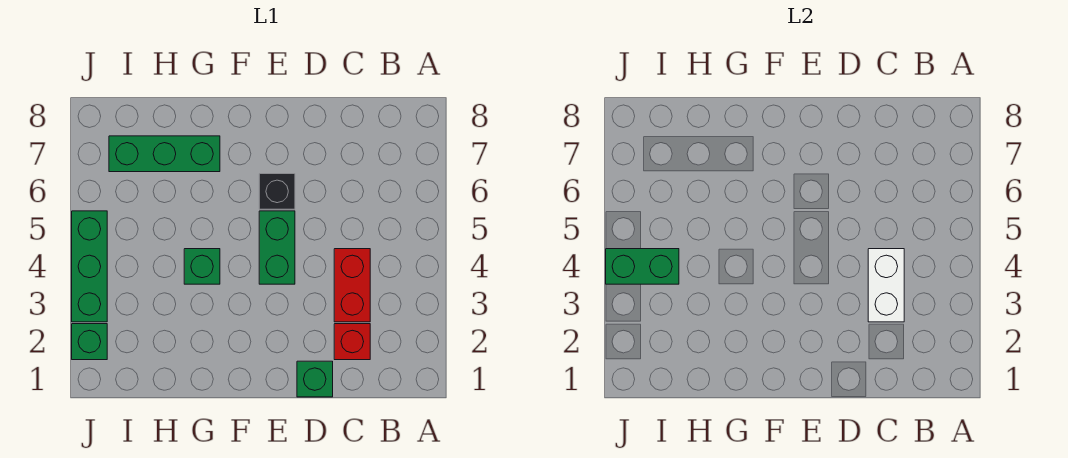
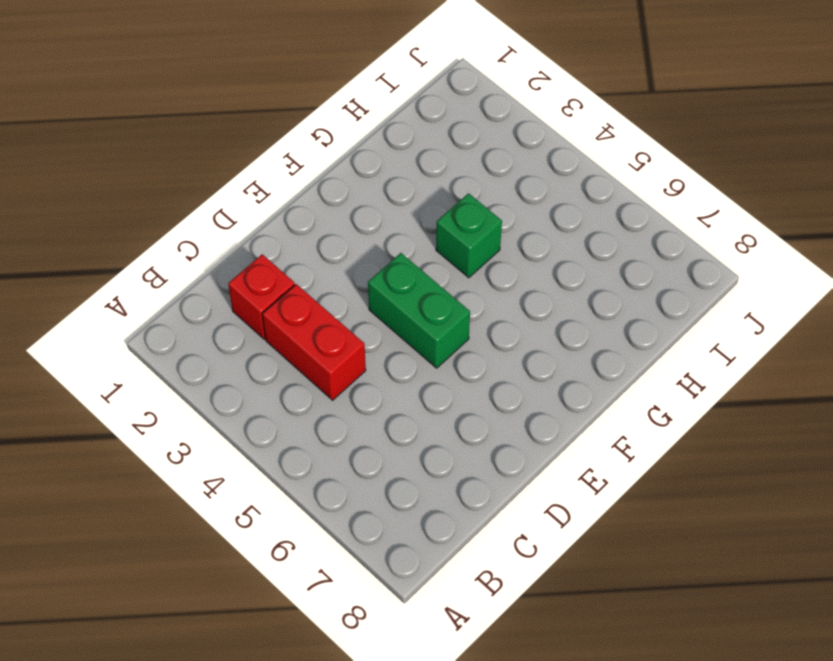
none -> green brick D1 level 1
none -> black brick E6 level 1

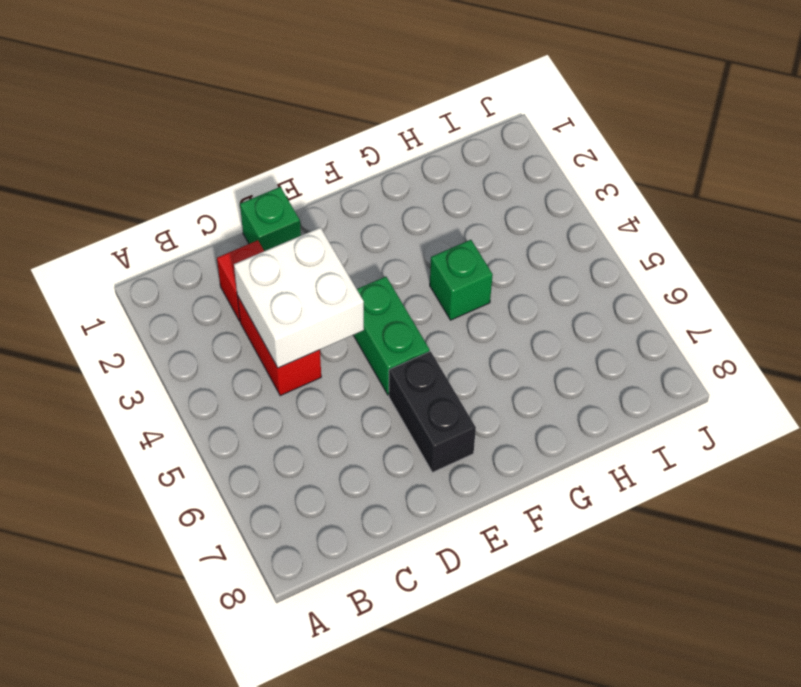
white brick C3:D4 level 2 -> white brick C3:C4 level 2
black brick E6:E7 level 1 -> black brick E6 level 1
none -> green brick G7:I7 level 1
none -> green brick J2 level 1

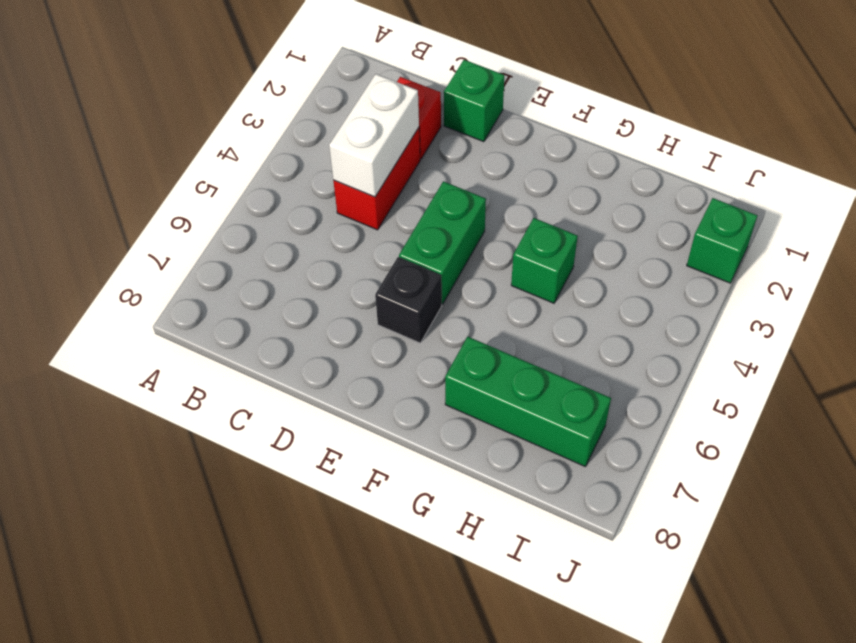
none -> green brick J3:J5 level 1
none -> green brick I4:J4 level 2

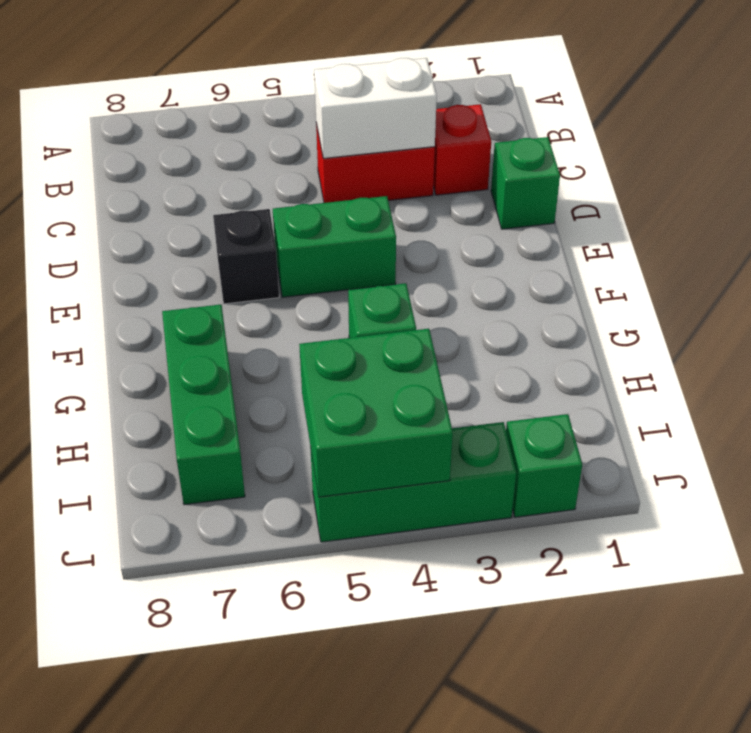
green brick I4:J5 level 2 -> green brick I4:J4 level 2

